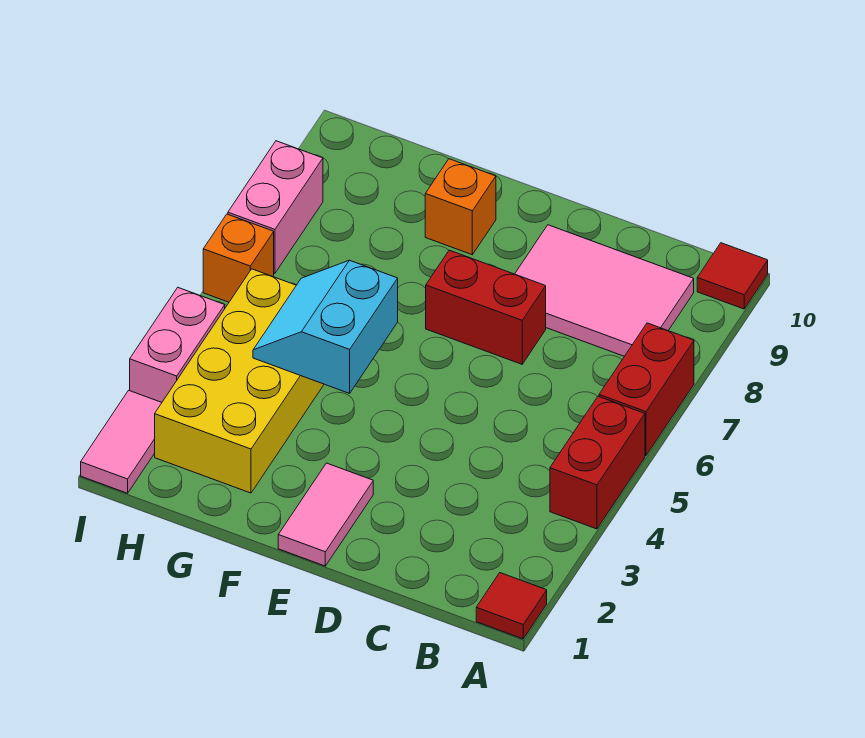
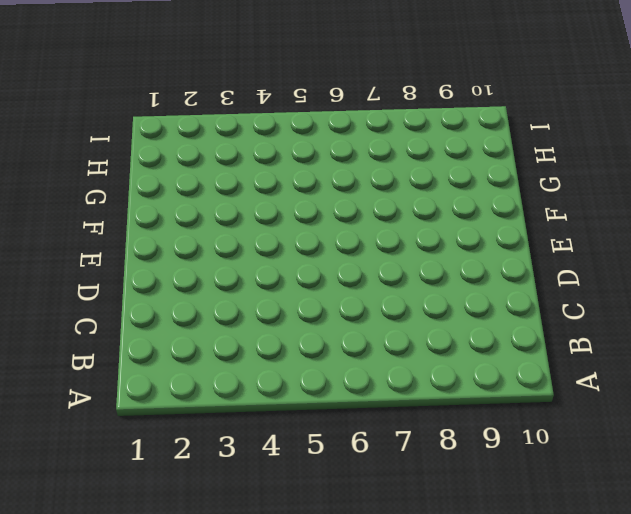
none -> red tile A1 level 1
none -> red brick A4:A5 level 1
none -> red brick A6:A7 level 1

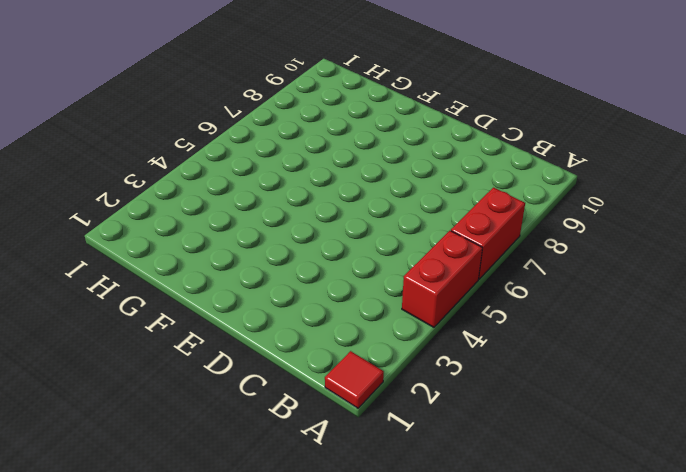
none -> red tile A10 level 1
none -> pink tile B8:D9 level 1
none -> red brick D7:E7 level 1

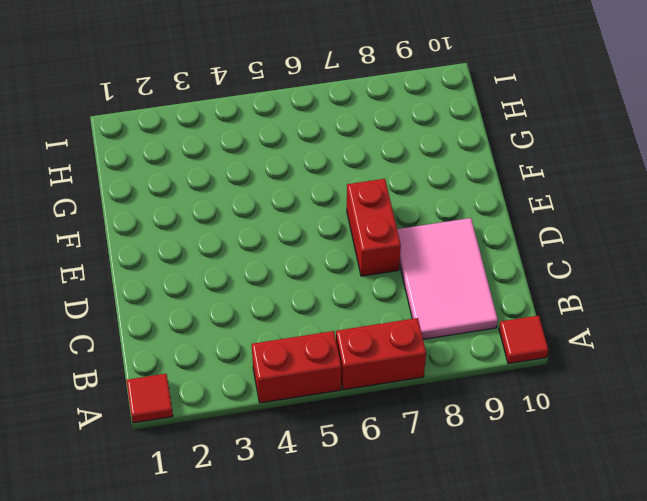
none -> pink tile E1:E2 level 1
none -> orange brick F9 level 1
none -> yellow brick G2:H5 level 1

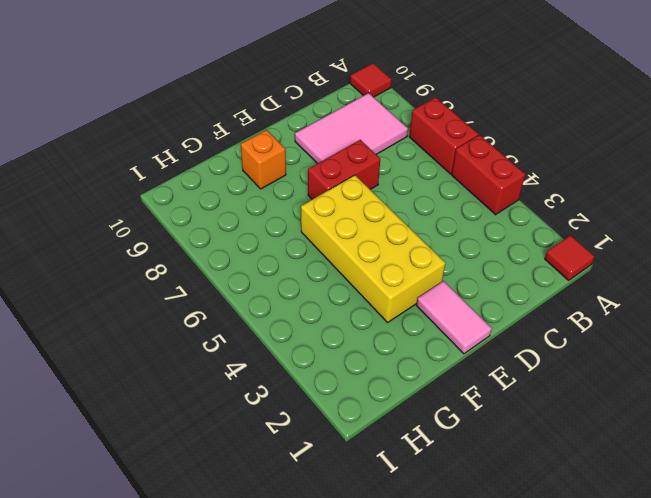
yellow brick E3:F6 level 1 -> yellow brick G2:H5 level 1
none -> pink tile I1:I2 level 1
none -> pink brick I3:I4 level 1
none -> orange brick I6 level 1

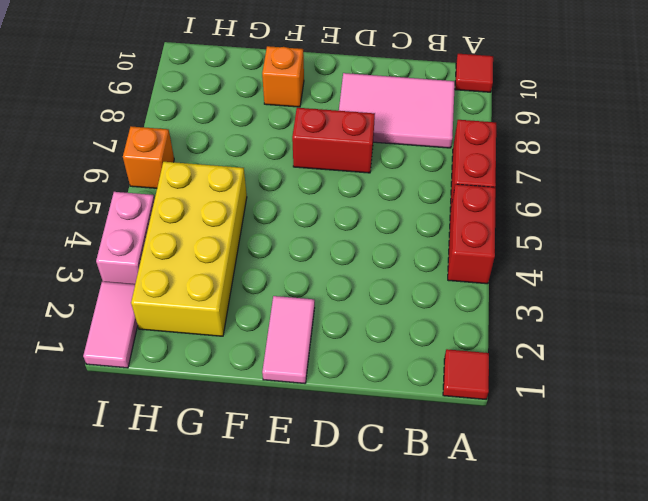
none -> pink brick I7:I8 level 1
none -> cyan slope F4:G5 level 2 top F

